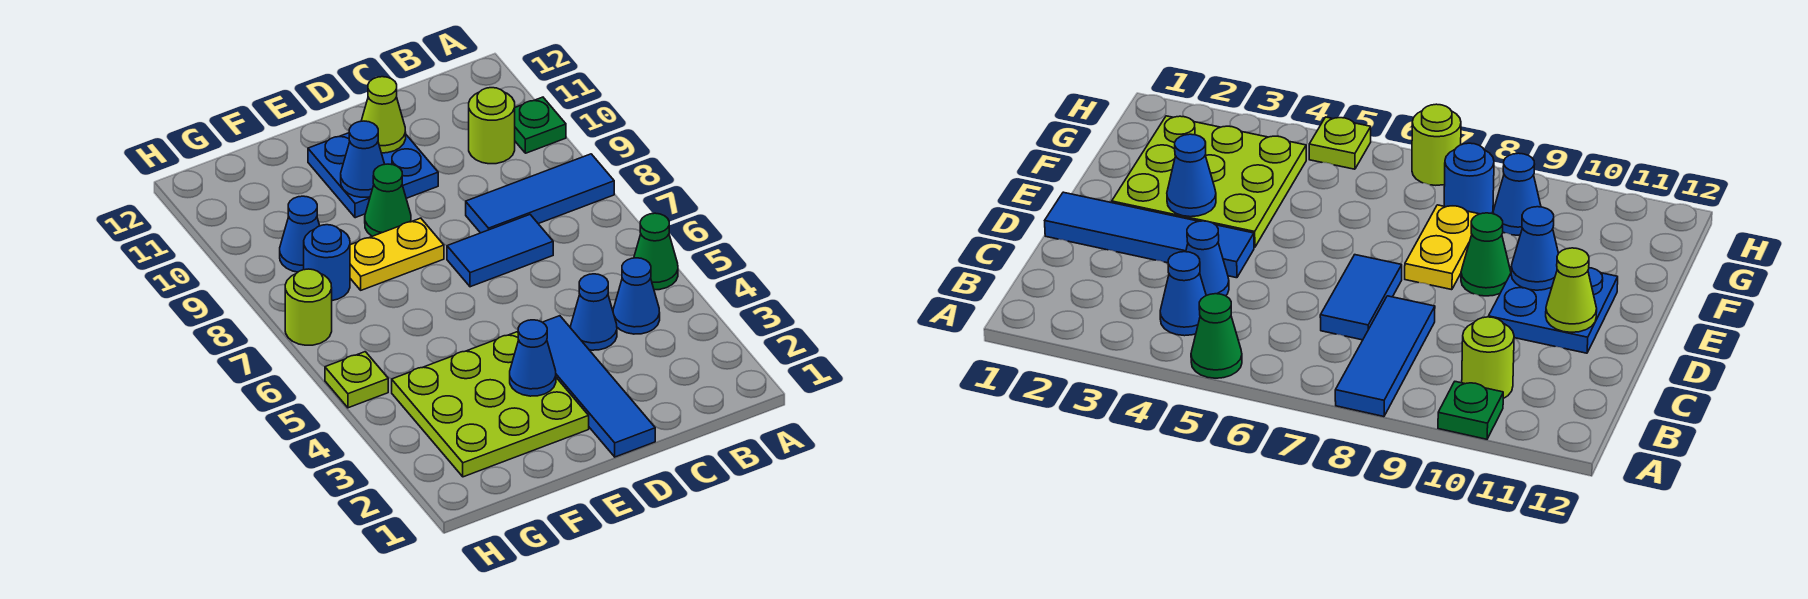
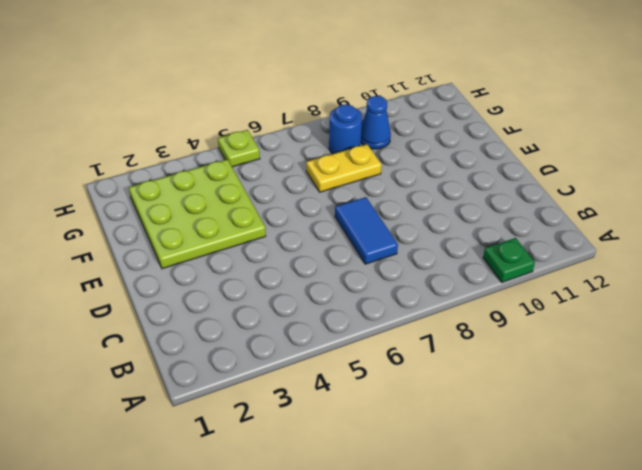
yellow plate F7:F8 level 1 -> yellow plate E8:F8 level 1
none -> green cone A5 level 1
none -> blue tile A8:C8 level 1
none -> blue cone B4 level 1

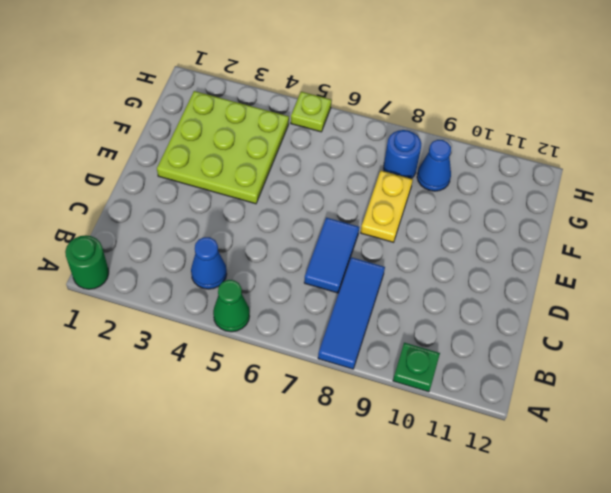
green round brick A1 level 1 -> none
none -> lime round brick B10 level 1
none -> blue cone C4 level 1
none -> blue tile D1:D4 level 1

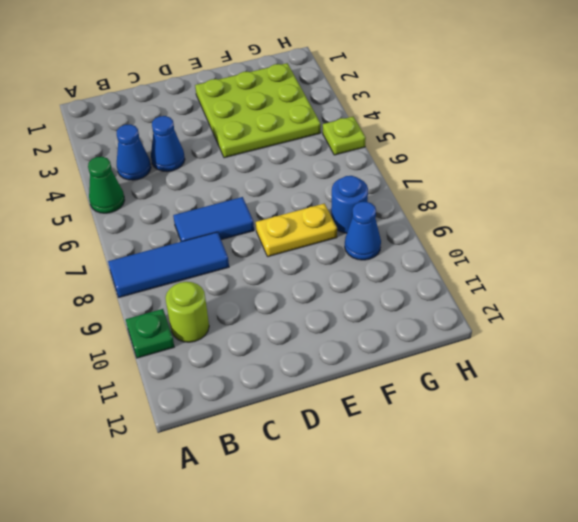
none -> blue tile D1:D4 level 1
none -> blue plate D10:E11 level 1
none -> green cone E9 level 1

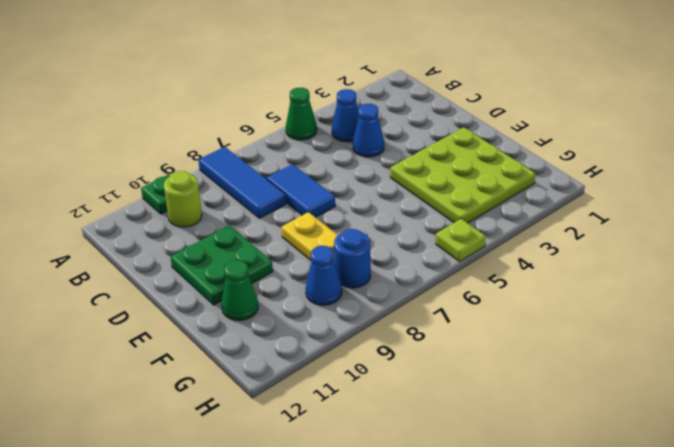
green plate D10:E11 level 1 -> blue plate D10:E11 level 1
green cone F11 level 1 -> green cone E9 level 1
none -> blue tile D1:D4 level 1
none -> lime round brick H7 level 1
none -> lime cone D11 level 2

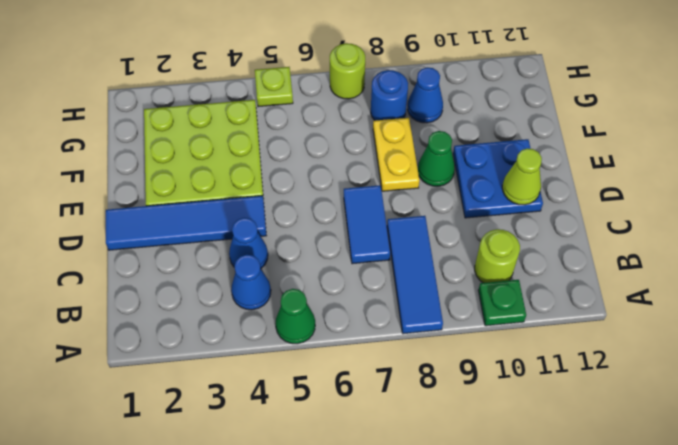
none -> blue cone E3 level 2
none -> blue cone E10 level 2

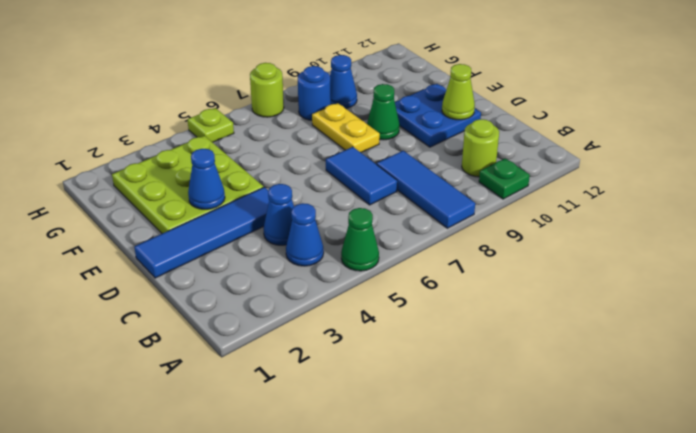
none -> blue cone E10 level 2

